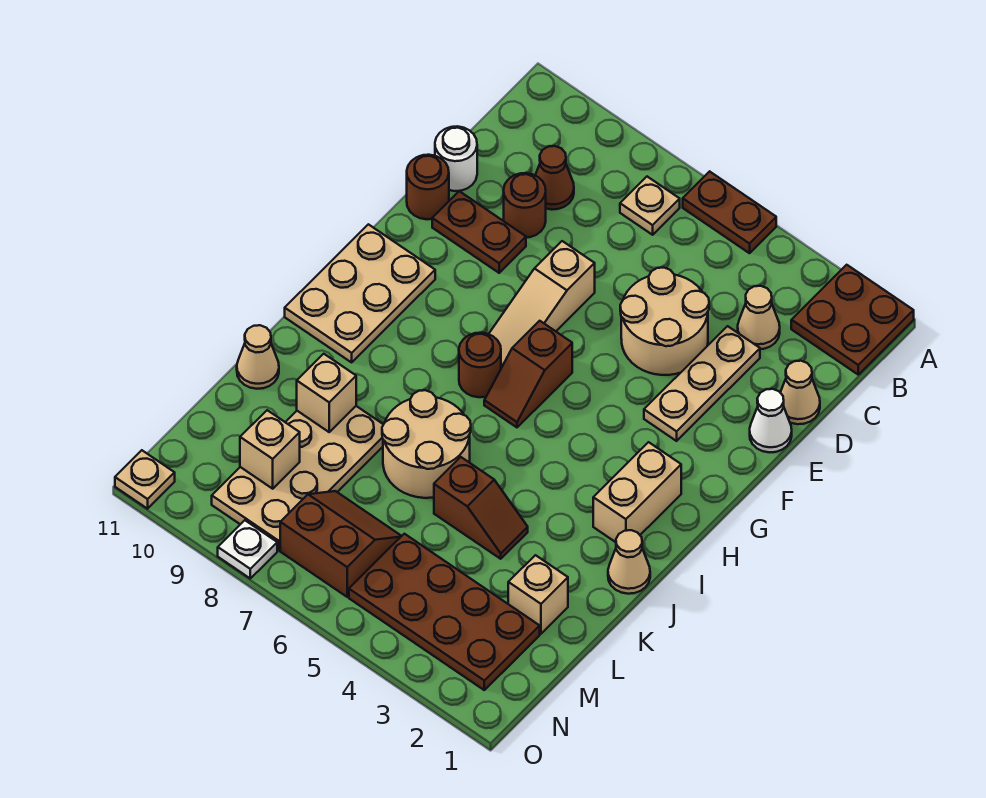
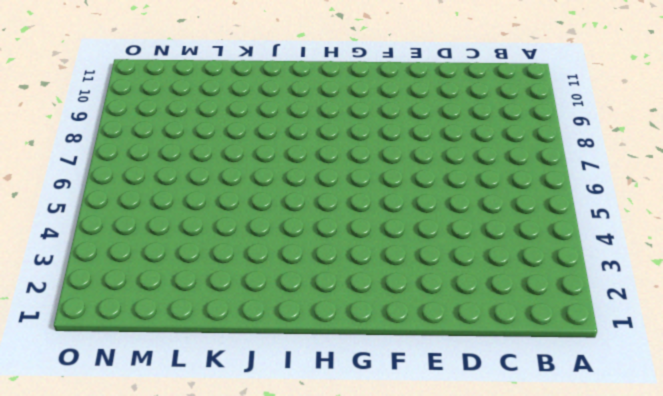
none -> brown plate A1:B2 level 1
none -> brown plate A5:A6 level 1
none -> tan plate B7 level 1
none -> tan cone C3 level 1

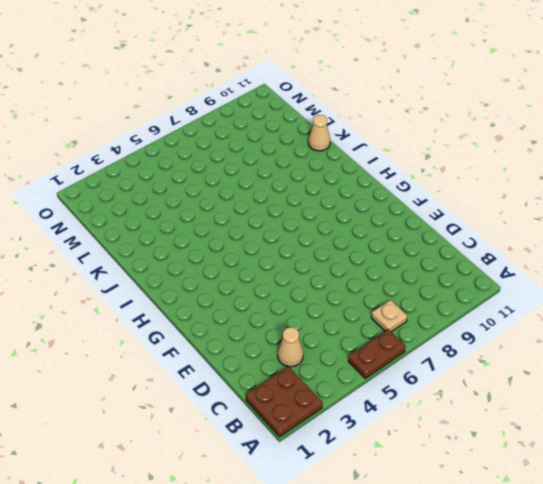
none -> brown cone C9 level 1
none -> tan cone D1 level 1
none -> tan plate D3:F3 level 1
none -> tan round brick D4:E5 level 1

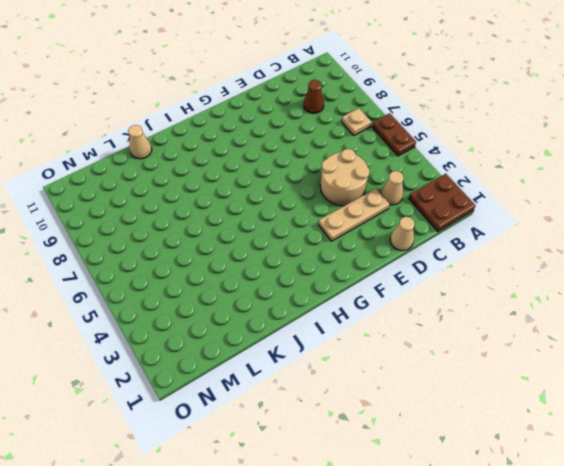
none -> brown round brick D9 level 1
none -> white round brick D11 level 1
none -> white cone E1 level 1
none -> tan slope E7:G7 level 1 top E

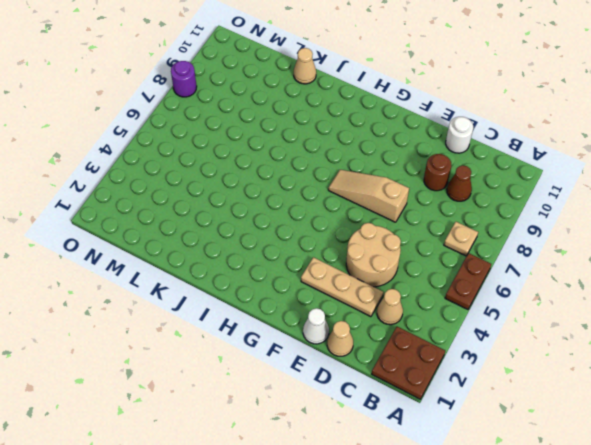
purple round brick O8 level 1 -> white plate O8 level 1
none -> brown plate E9:E10 level 1
none -> brown round brick E11 level 1
none -> brown slope G6:H6 level 1 top G
none -> tan plate G10:I11 level 1

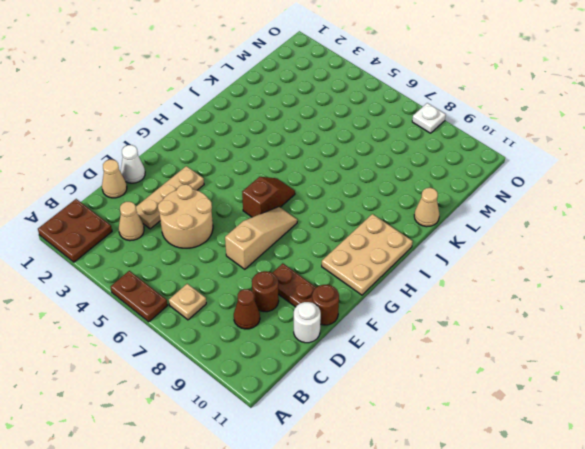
none -> tan brick H2:I2 level 1
none -> brown round brick H7 level 1
none -> tan cone J1 level 1
none -> tan round brick J6:K7 level 1

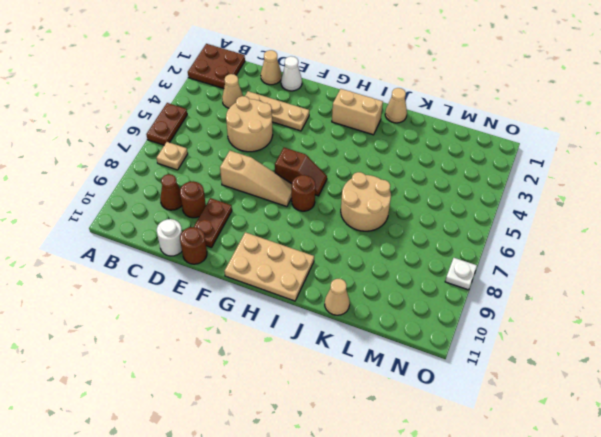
none -> brown slope K4:K5 level 1 top 5
none -> tan plate K8:N9 level 1
none -> tan brick L2 level 1
none -> brown plate M2:N5 level 1

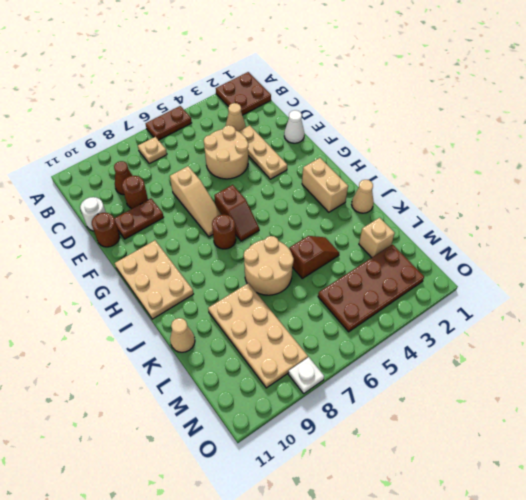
none -> tan cone D1 level 1
none -> brown slope M6:N7 level 1 top N
none -> tan plate O11 level 1
none -> tan brick K9 level 2

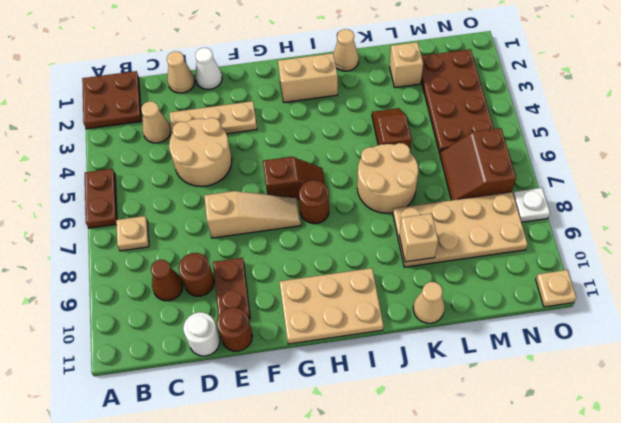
none -> tan brick M9 level 2

